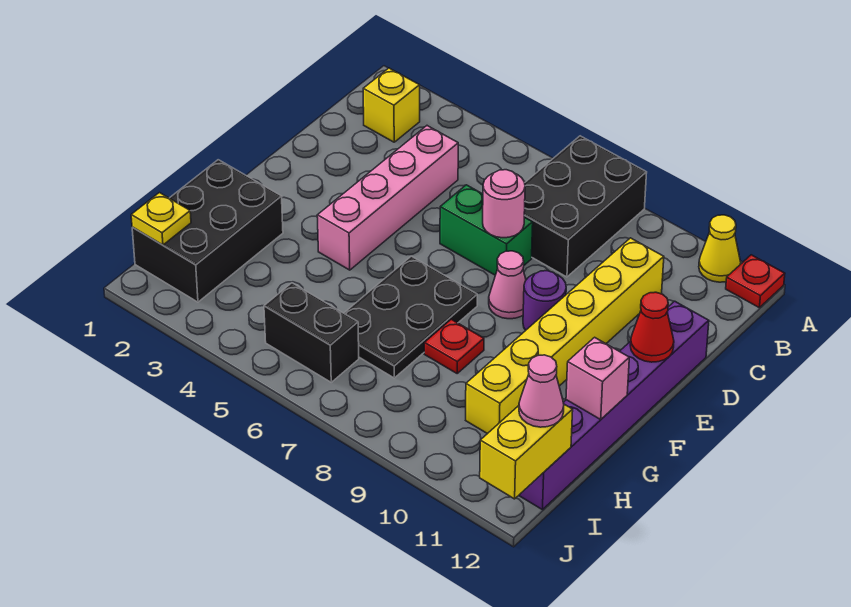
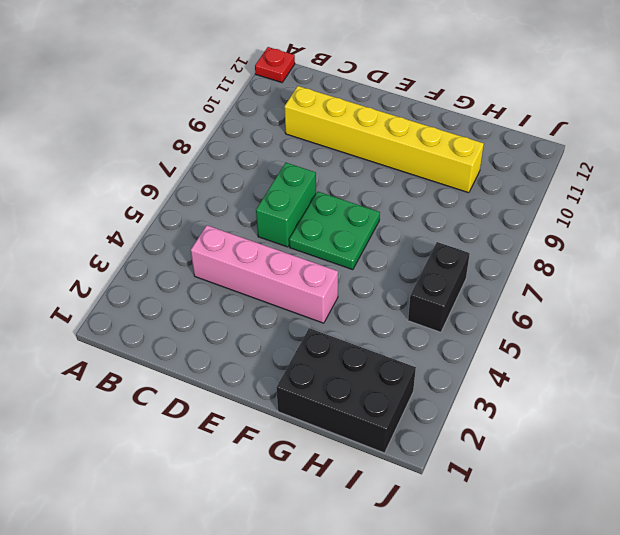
green plate E6:F7 level 1 -> black plate F6:H7 level 1
none -> black brick A7:C8 level 1
none -> yellow cone A11 level 1
none -> yellow brick B2 level 1

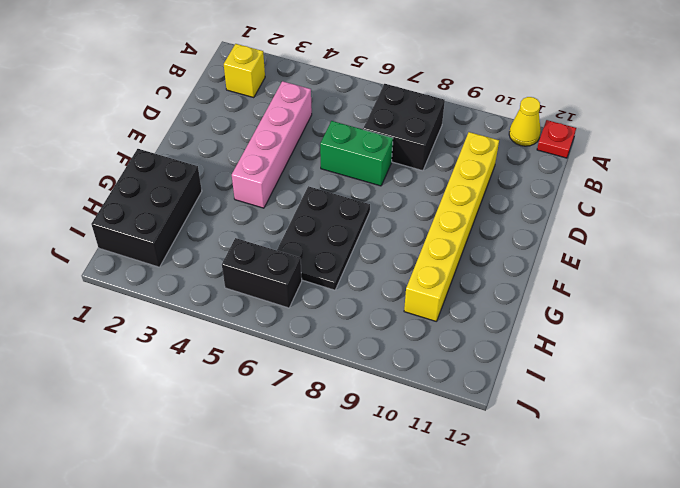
black brick B7:C8 level 1 -> black brick A7:C8 level 1
none -> purple brick D12:I12 level 1
none -> pink cone E8 level 1
none -> purple round brick E9 level 1

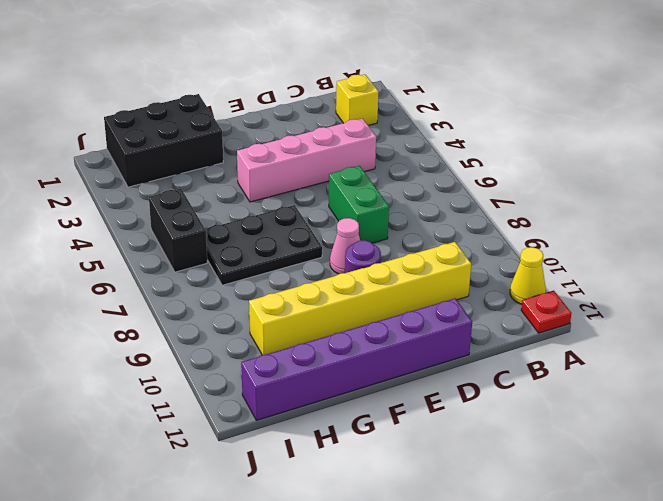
none -> black brick A7:C8 level 1
none -> red plate G8 level 1
none -> pink round brick D7 level 2

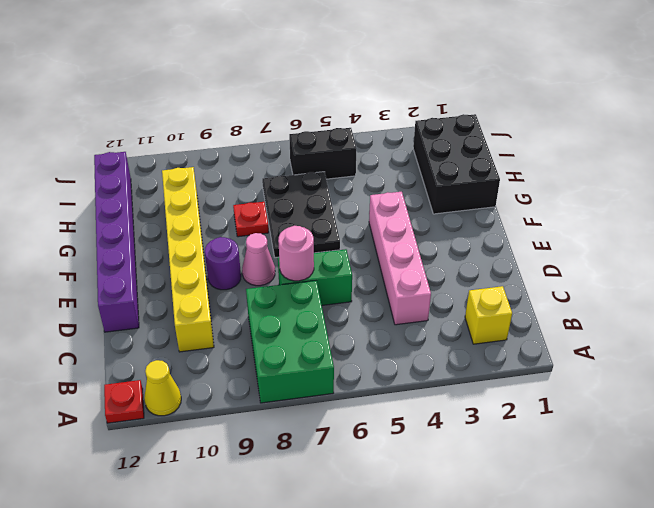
green brick A7:C8 level 1 -> black brick A7:C8 level 1
none -> red cone E12 level 2
none -> pink brick G12 level 2
none -> yellow plate I1 level 2

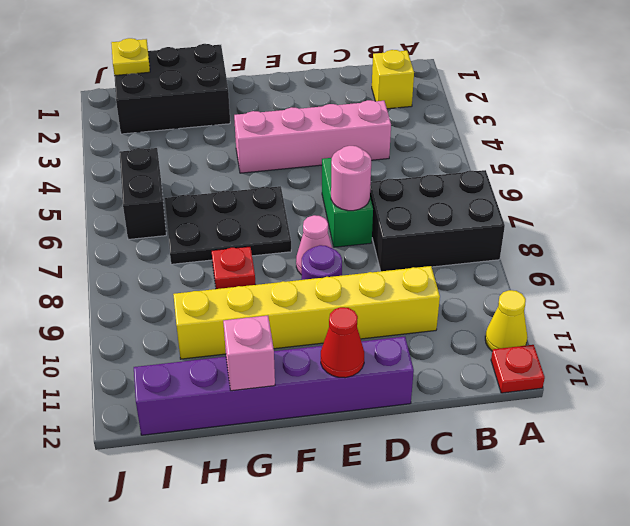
none -> yellow brick I12:J12 level 2
none -> pink cone I12 level 3

